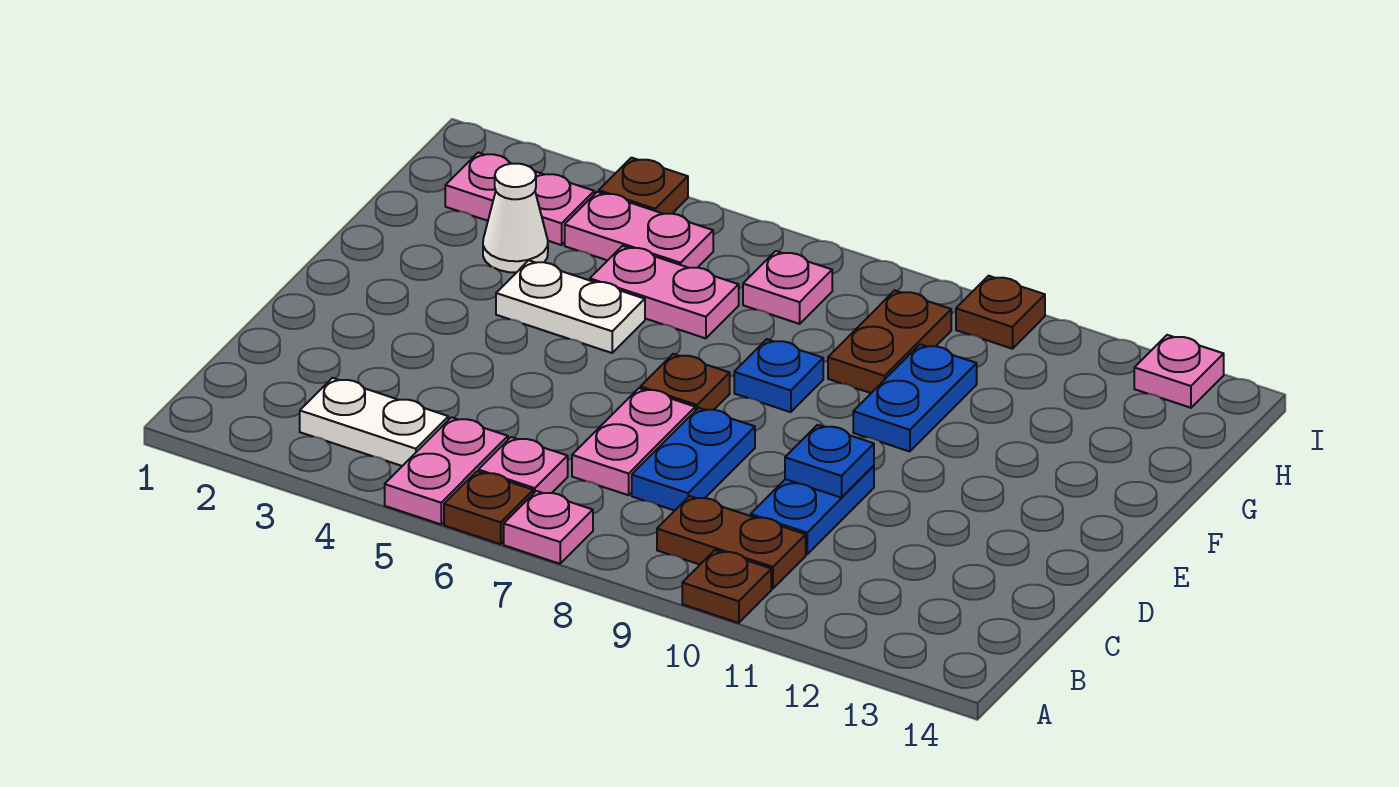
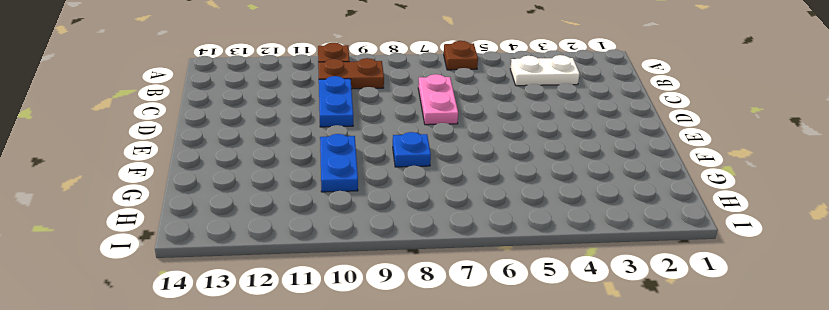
none -> pink plate A5:B5 level 1
none -> pink plate A7 level 1
none -> pink plate B6 level 1

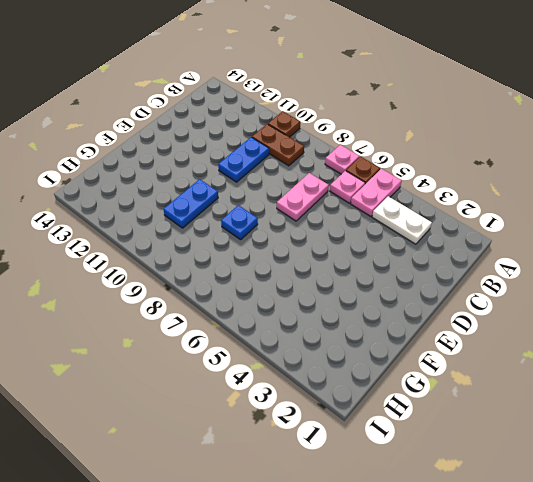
none -> blue plate C8:D8 level 1
none -> brown plate E7 level 1
none -> white plate F4:F5 level 1

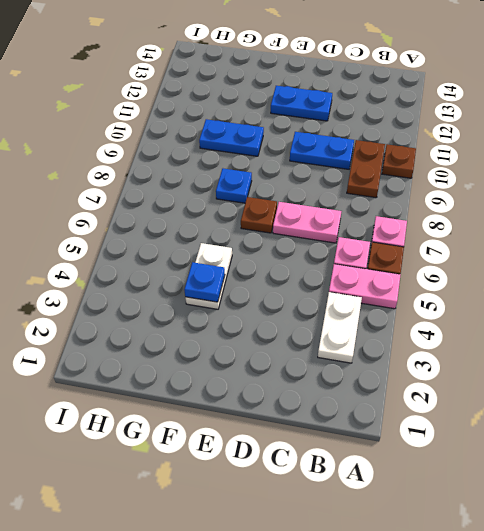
blue plate D12:E12 level 1 -> blue plate C8:D8 level 1
blue plate F4 level 2 -> blue plate D10 level 2
none -> white cone G3 level 1
none -> pink plate G5:G6 level 1
none -> brown plate G9:H9 level 1

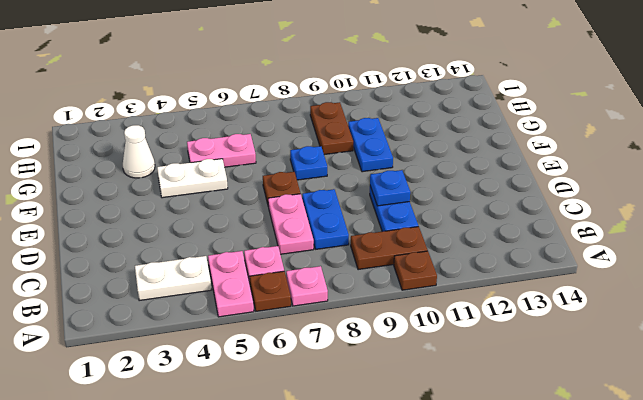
none -> pink plate H2:H3 level 1
none -> pink plate H4:H5 level 1
none -> pink plate H7 level 1

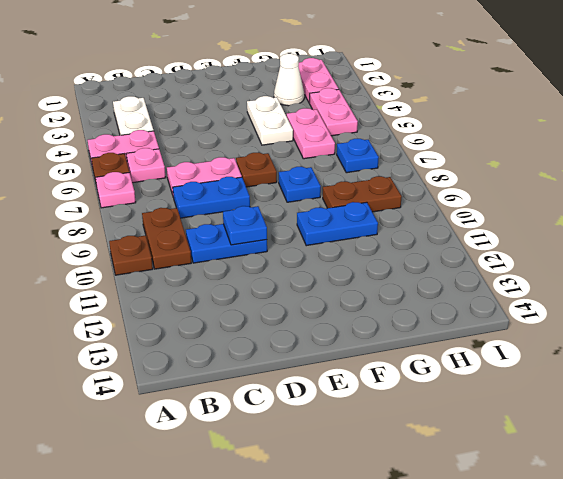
blue plate H7 level 1 -> pink plate H7 level 1
none -> brown plate I4 level 1
none -> brown plate I10 level 1
none -> pink plate I13 level 1

